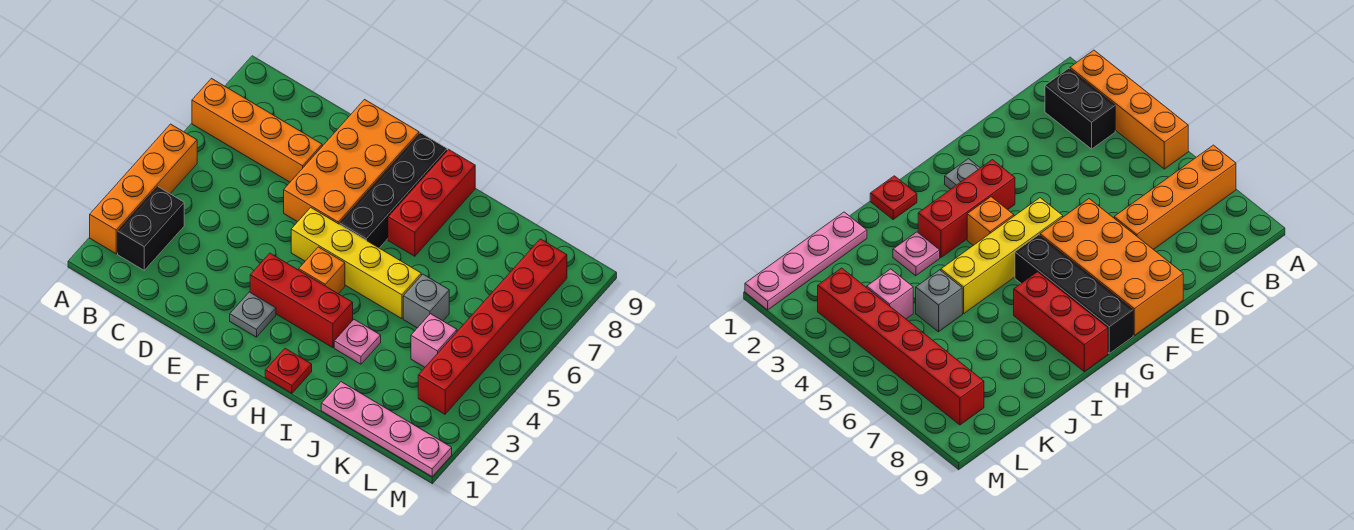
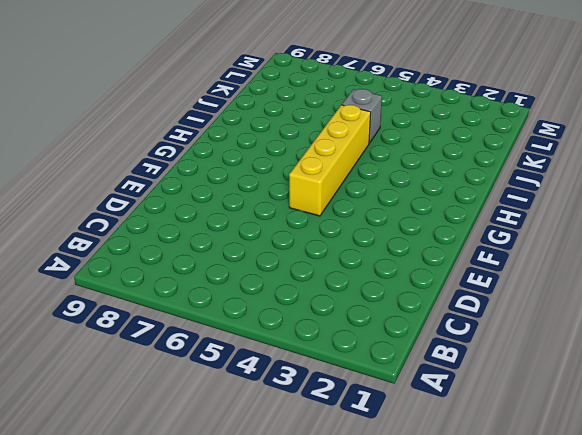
none -> orange brick A2:A5 level 1
none -> orange brick A7:D7 level 1
none -> black brick B2:B3 level 1

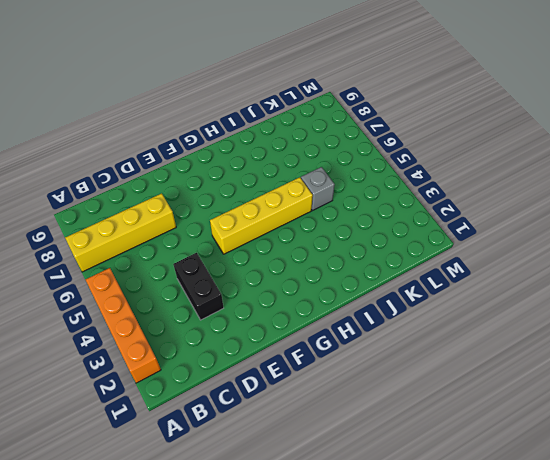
yellow brick A7:D7 level 1 -> orange brick A7:D7 level 1
black brick D3:D4 level 1 -> black brick B2:B3 level 1
none -> orange brick E6:F9 level 1
none -> grey plate F2 level 1
none -> red brick F3:H3 level 1

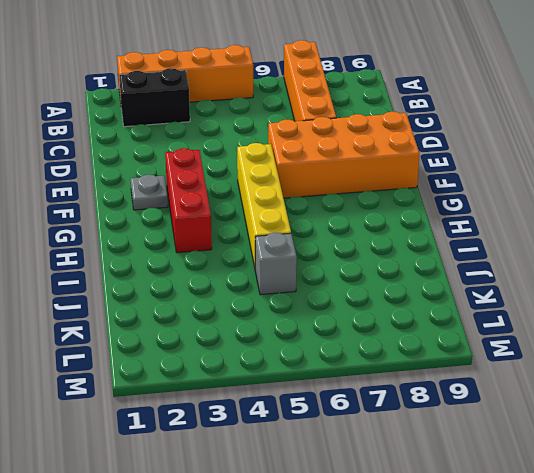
none -> orange brick G4 level 1
none -> black brick G6:G9 level 1
none -> red plate H1 level 1

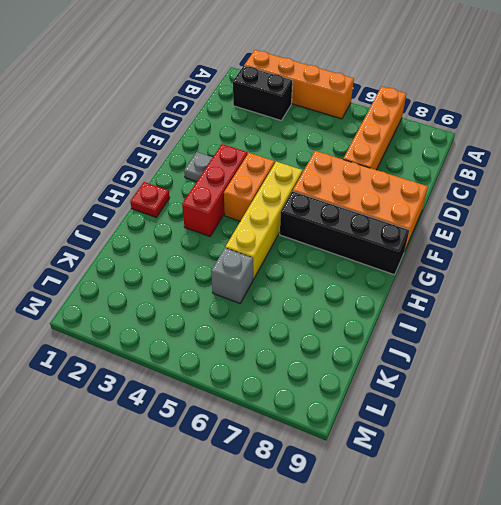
orange brick F4:G4 level 1 -> orange brick G4 level 1
none -> red brick H7:H9 level 1
none -> pink plate I3 level 1
none -> pink plate J1:M1 level 1

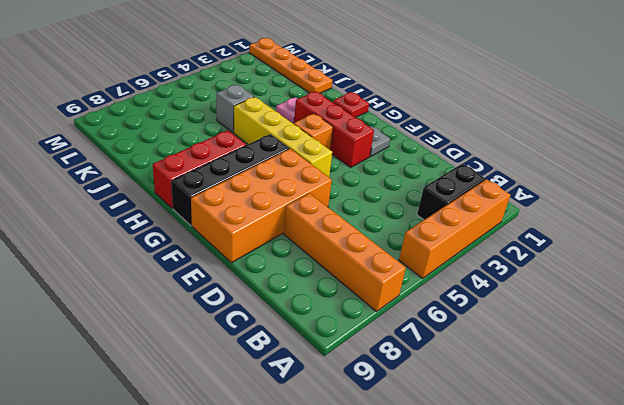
orange plate J1:M1 level 1 -> pink plate J1:M1 level 1
none -> pink brick K4 level 1
none -> red brick L3:L8 level 1

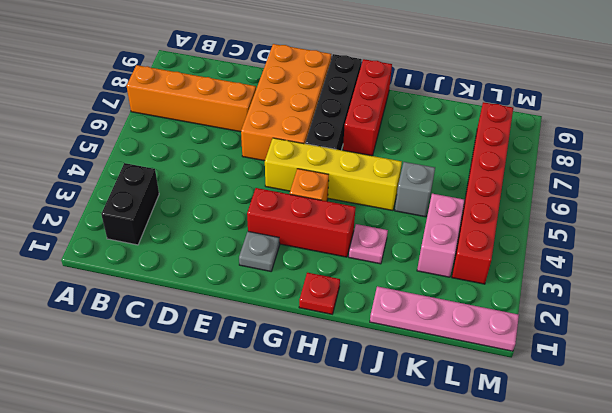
pink brick K3:K4 level 1 -> pink brick K4 level 1
none -> orange brick A2:A5 level 1

